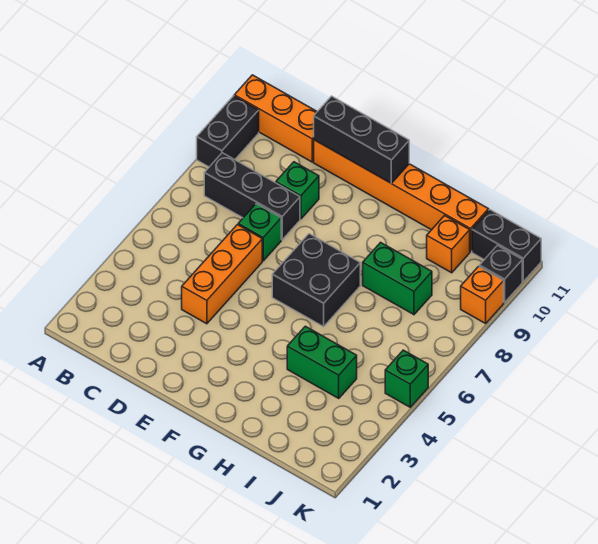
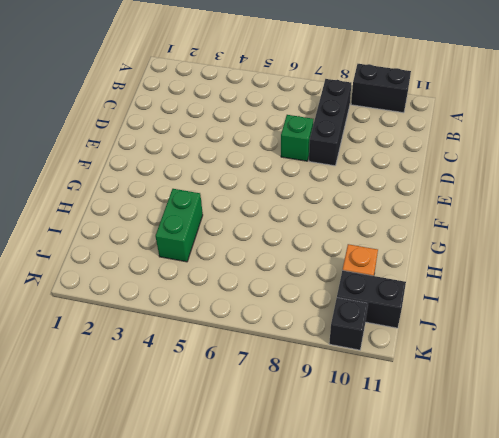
black brick J10:J11 level 1 -> black brick J11:K11 level 1
none -> orange brick A11:C11 level 1
none -> orange brick D4:D6 level 1
none -> green brick D9 level 1

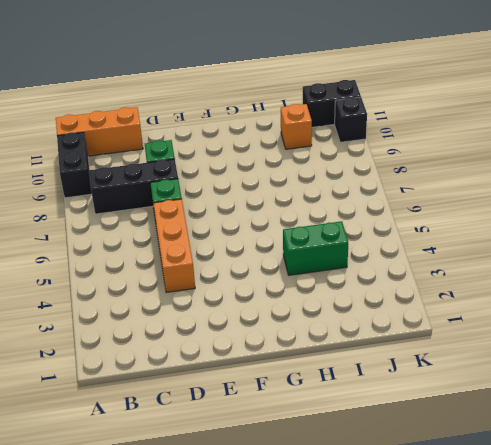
none -> orange brick D11:I11 level 1
none -> black brick F6:G7 level 1
none -> green brick H8:I8 level 1

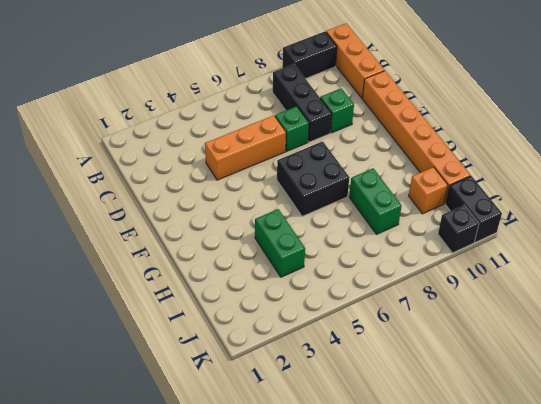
none -> green brick K5 level 1
none -> orange brick K9 level 1
none -> black brick D11:F11 level 2

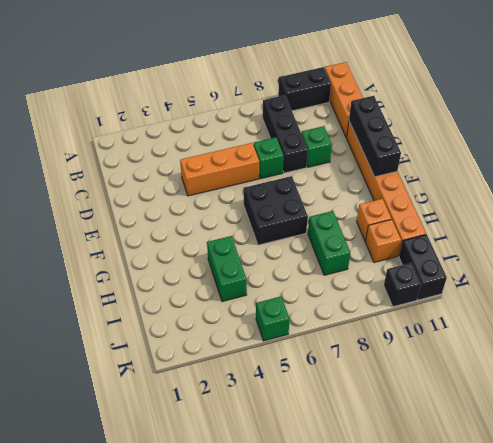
orange brick H10 level 1 -> orange brick K9 level 1

